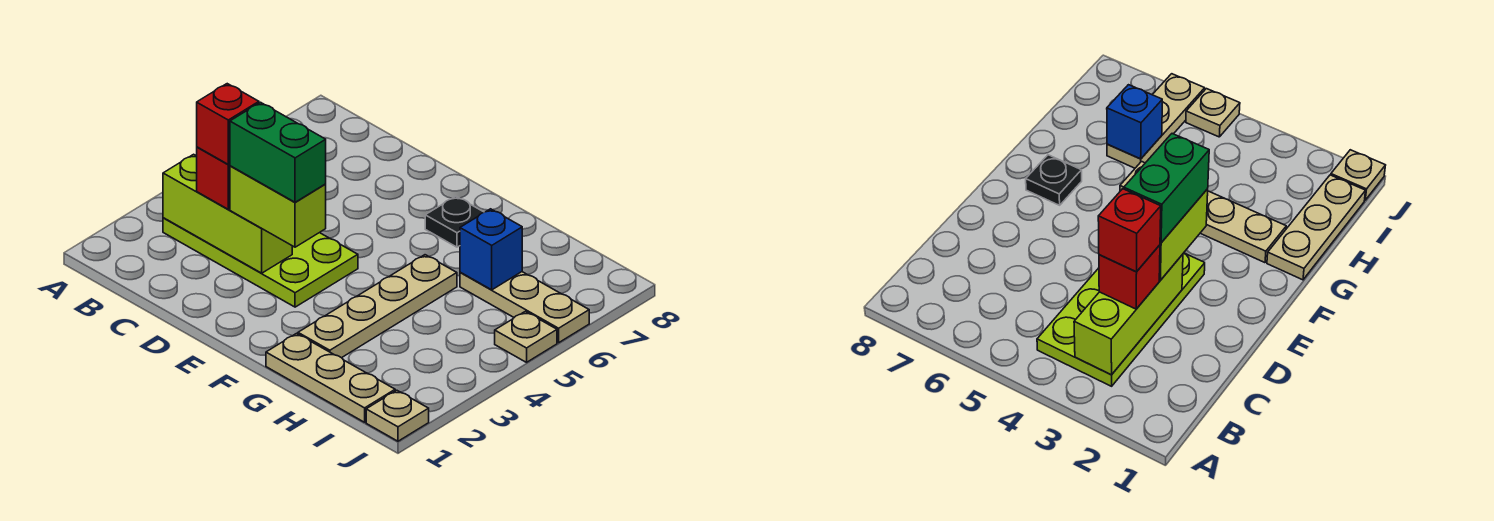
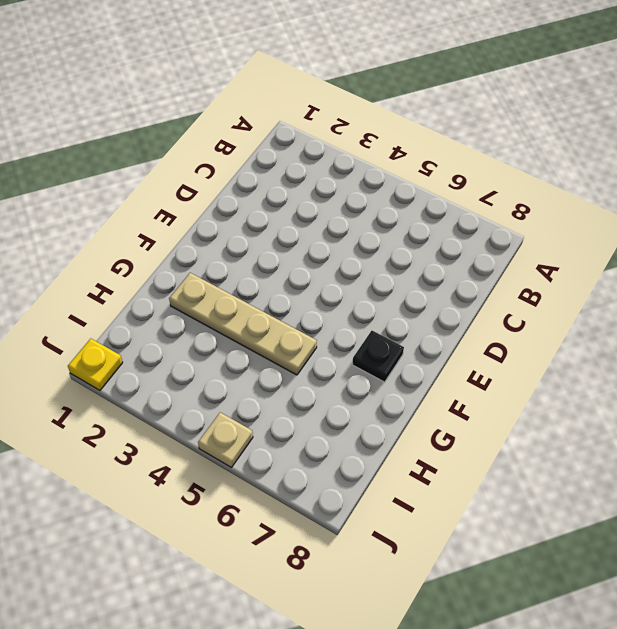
yellow plate J1 level 1 -> tan plate J1 level 1
none -> lime plate B3:E4 level 1
none -> tan plate G1:I1 level 1
none -> tan plate H6:J6 level 1

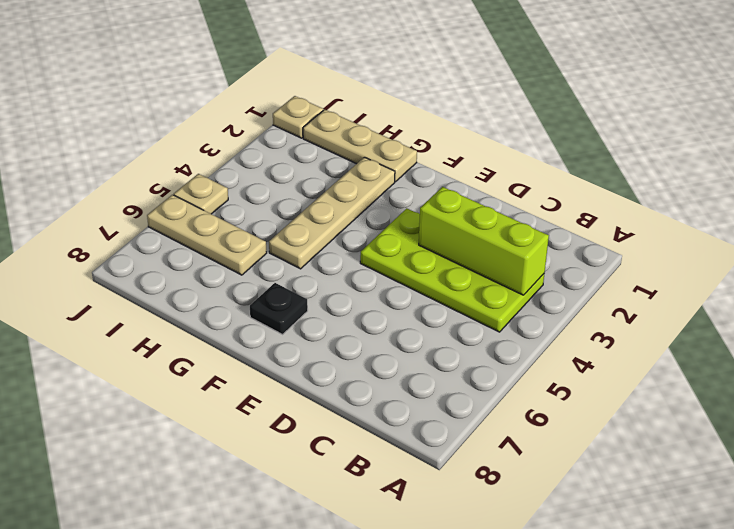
none -> blue brick H6 level 2
none -> red brick C3 level 3
none -> lime brick D3:E3 level 3

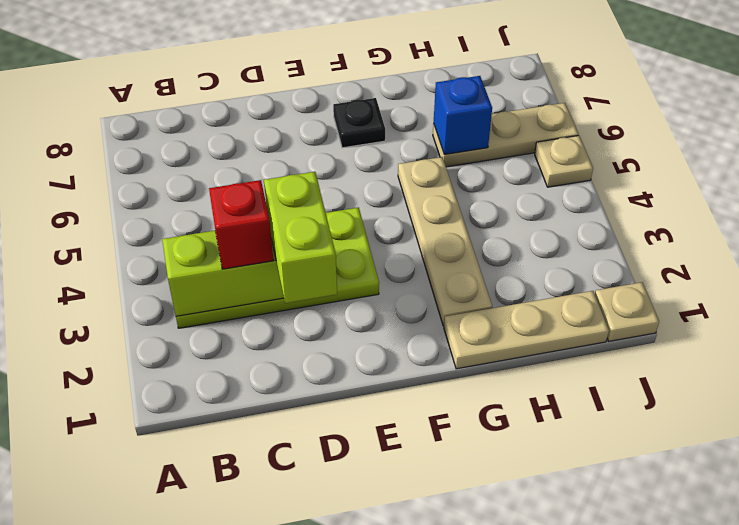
lime brick D2:D3 level 3 -> lime brick D3:E3 level 3
none -> red brick C3 level 4
none -> green brick D3:E3 level 4

